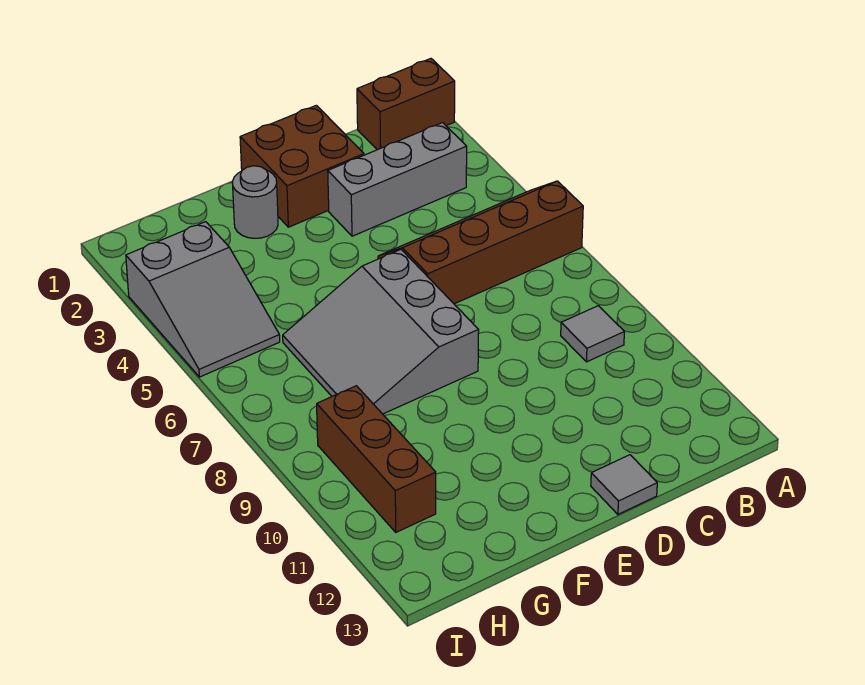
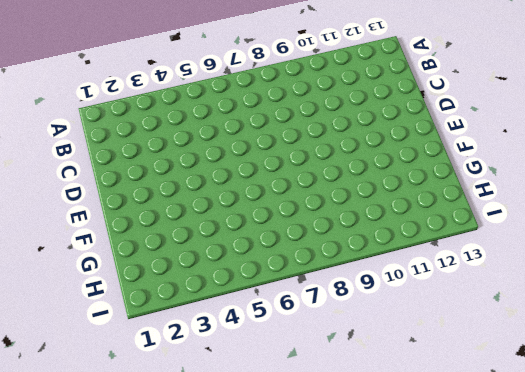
none -> brown brick A1:B1 level 1
none -> brown slope A5:D6 level 1 top 6

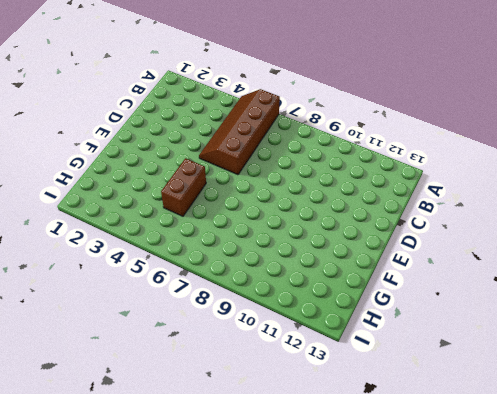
brown brick F5:G5 level 1 -> brown brick A1:B1 level 1
none -> grey brick B3:D3 level 1
none -> grey tile B9 level 1

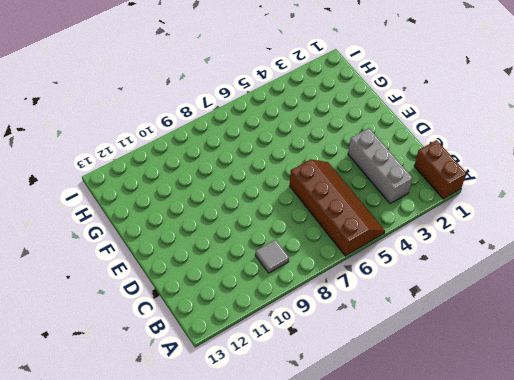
none -> brown brick D1:E2 level 1
none -> grey tile D13 level 1

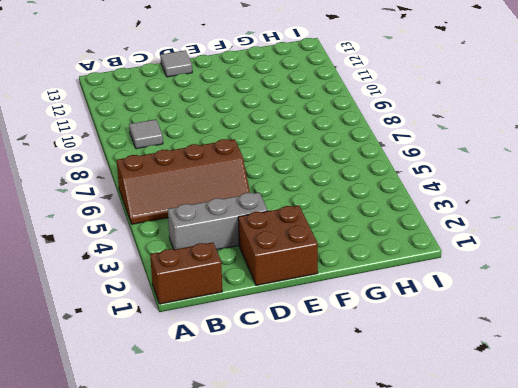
none -> grey slope E6:G8 level 1 top E
none -> grey round brick F2 level 1

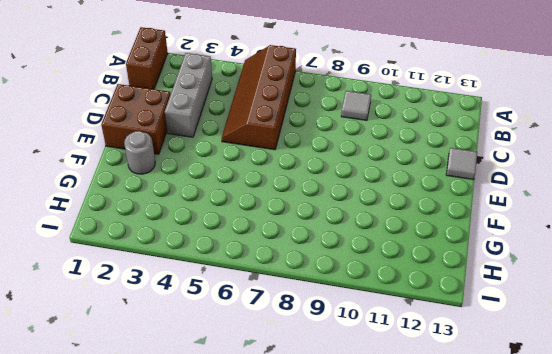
none -> grey slope E6:G8 level 1 top E
none -> grey slope H3:I5 level 1 top 3

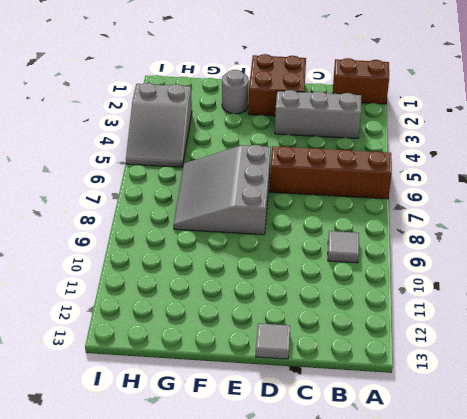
none -> brown brick H9:H11 level 1

